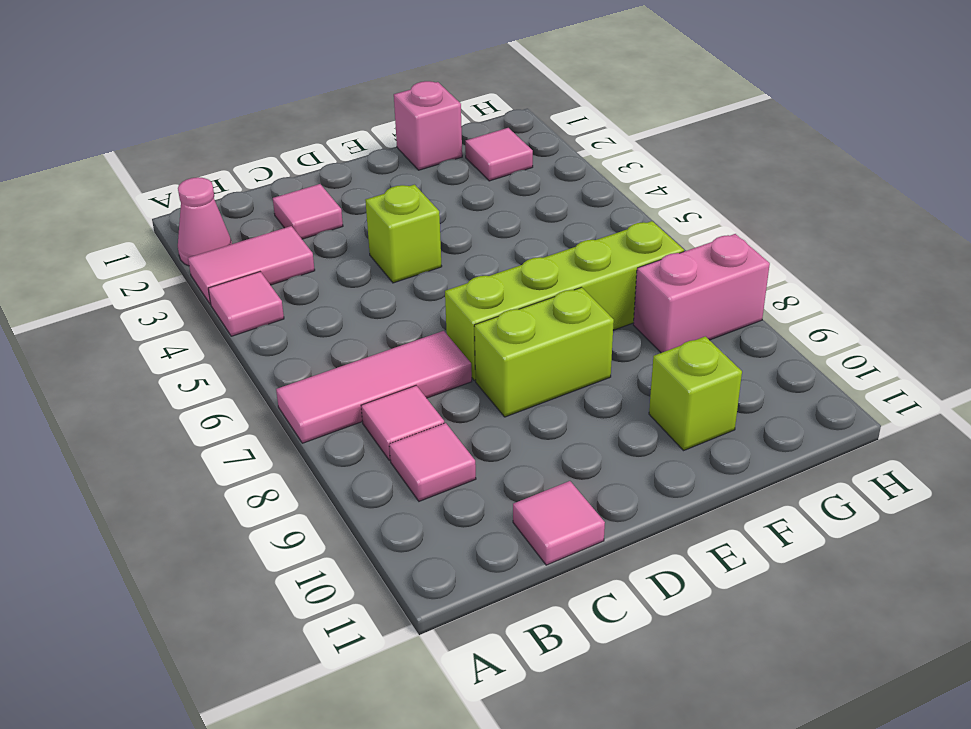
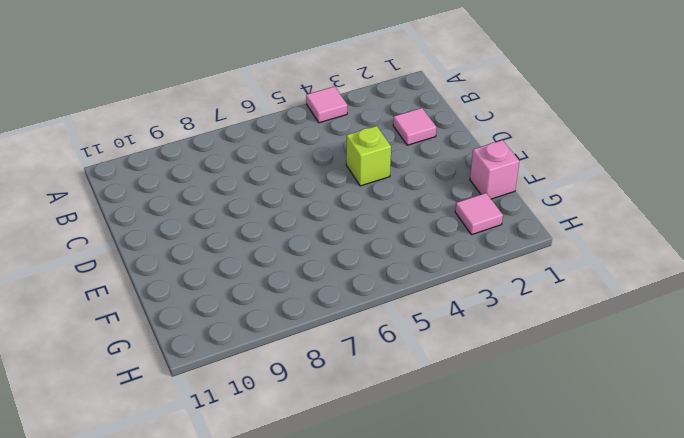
none -> pink cone A2 level 1
none -> pink tile A3:B3 level 1
none -> pink tile A7:C7 level 1

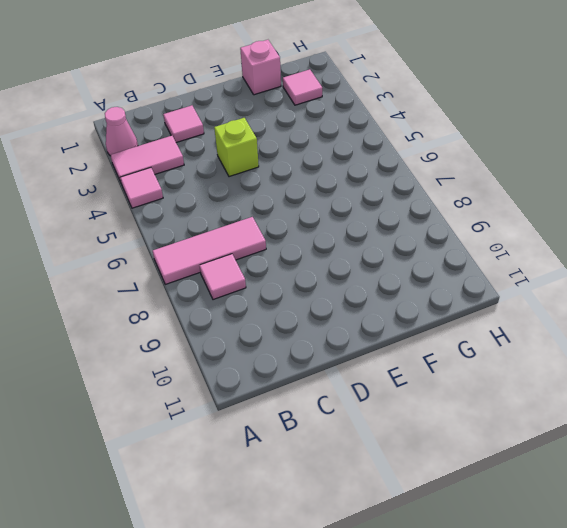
none -> pink tile B9 level 1
none -> pink tile C11 level 1
none -> lime brick D7:G7 level 1

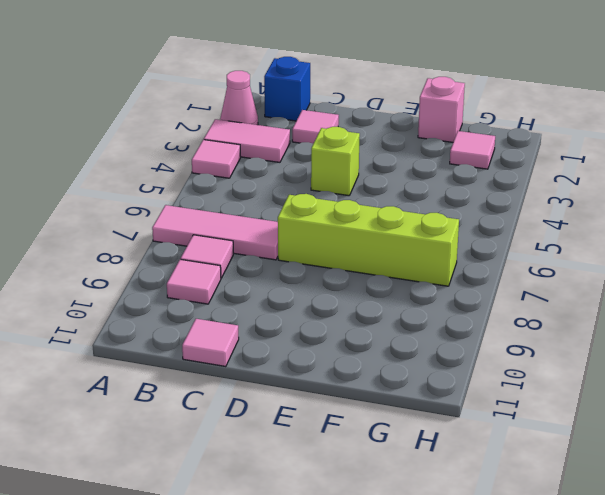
blue brick B1 level 1 -> none
none -> lime brick D8:E8 level 1
none -> lime brick F10 level 1
none -> pink brick G8:H8 level 1

